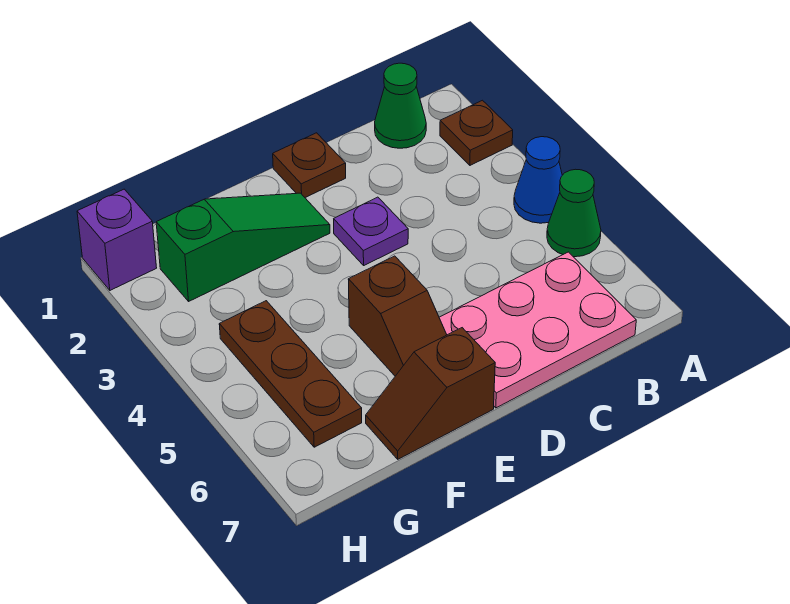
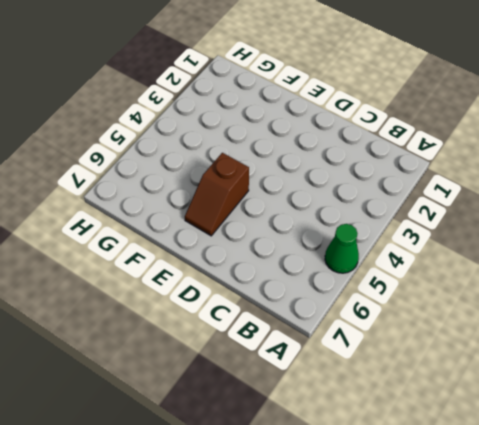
none -> brown plate A2 level 1
none -> blue cone A4 level 1
none -> green cone B1 level 1

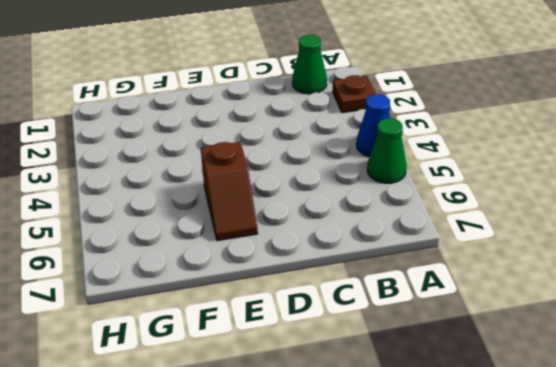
none -> pink plate B6:D7 level 1
none -> brown plate D1 level 1
none -> purple plate D3 level 1

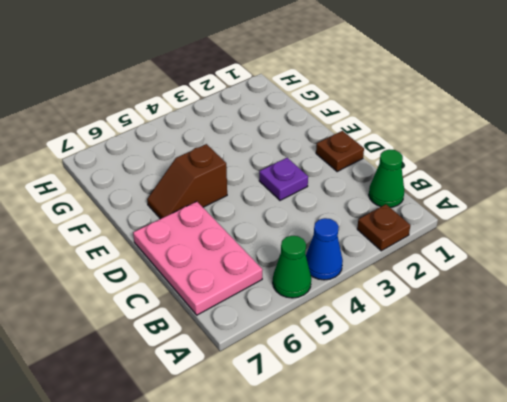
none -> green slope E2:G2 level 1 top G
none -> brown slope E7:F7 level 1 top E
none -> brown plate G4:G6 level 1

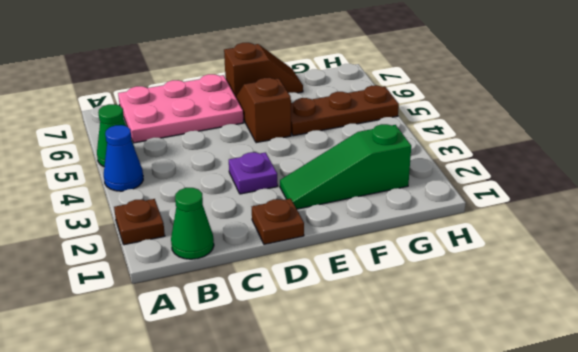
brown plate F5:H5 level 1 -> brown plate G4:G6 level 1
none -> purple brick H1 level 1

